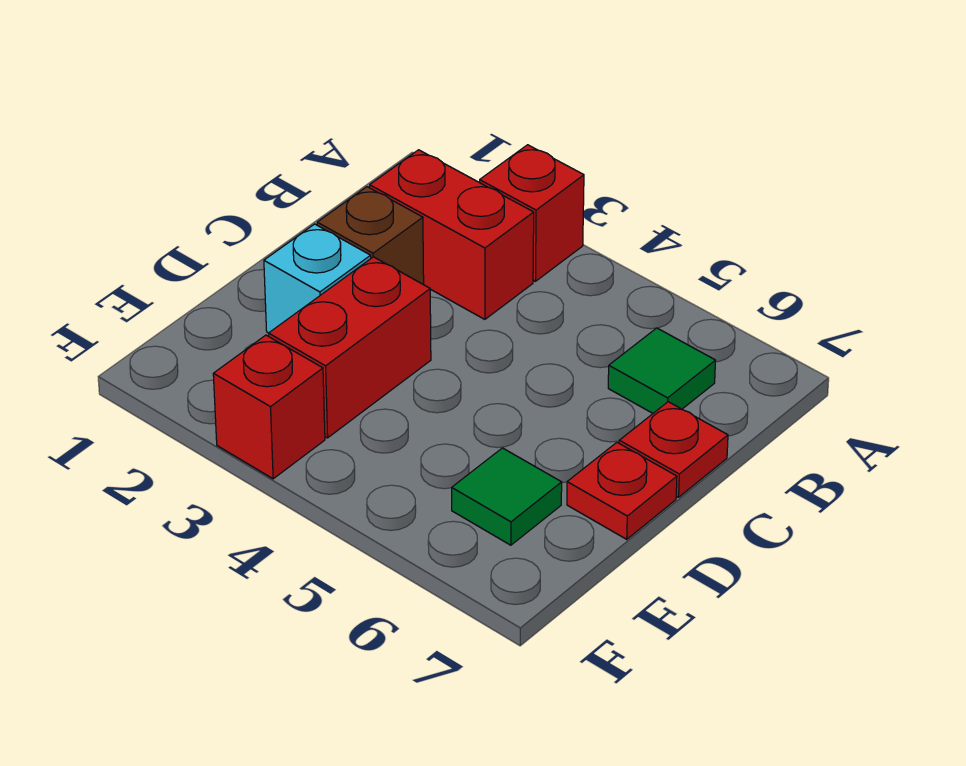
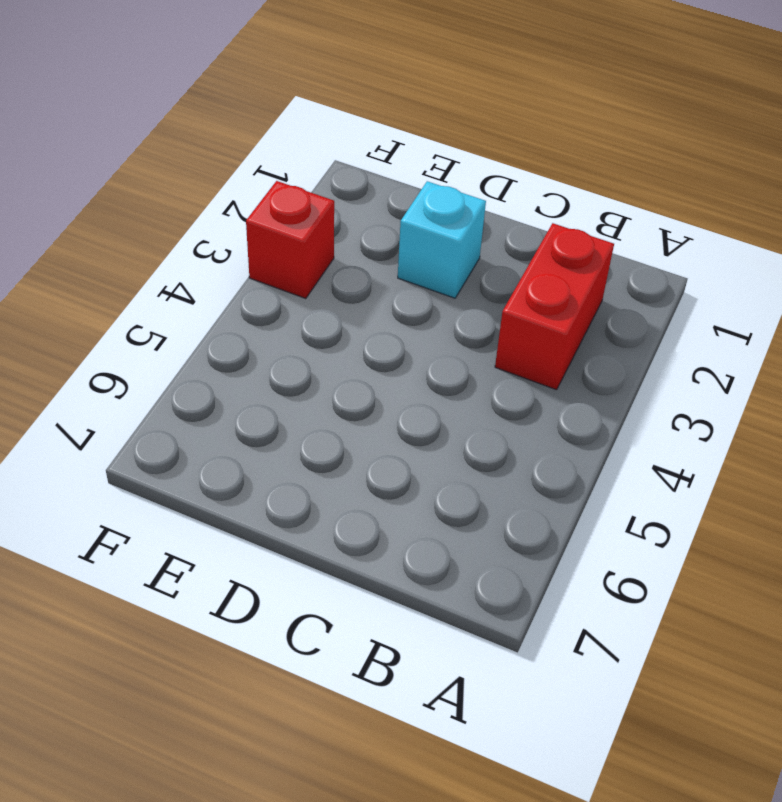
none -> red brick A3 level 1
none -> green tile B6 level 1

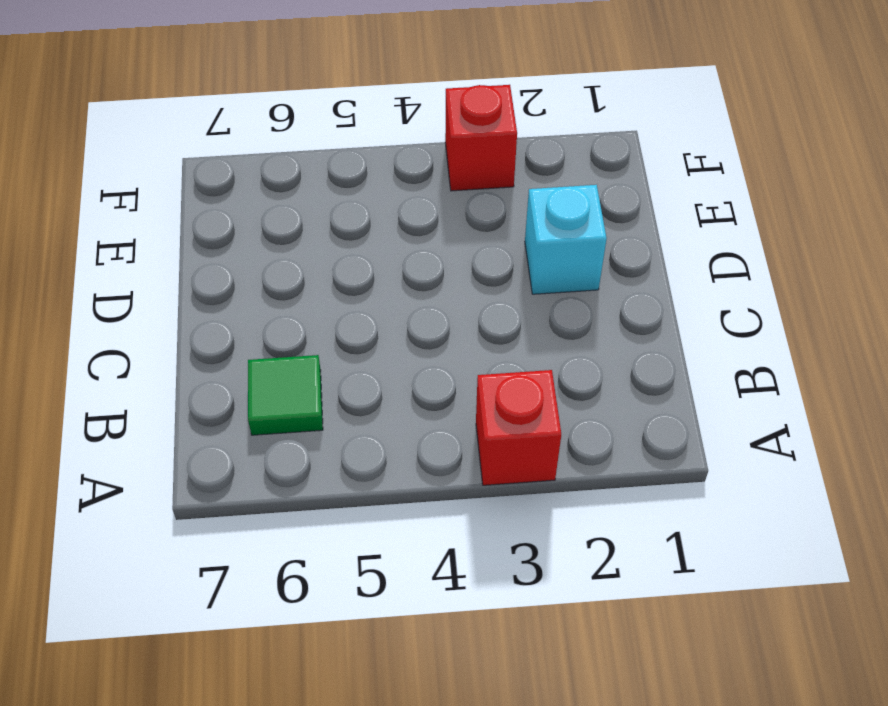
none -> red brick B2:B3 level 1
none -> brown brick C2 level 1

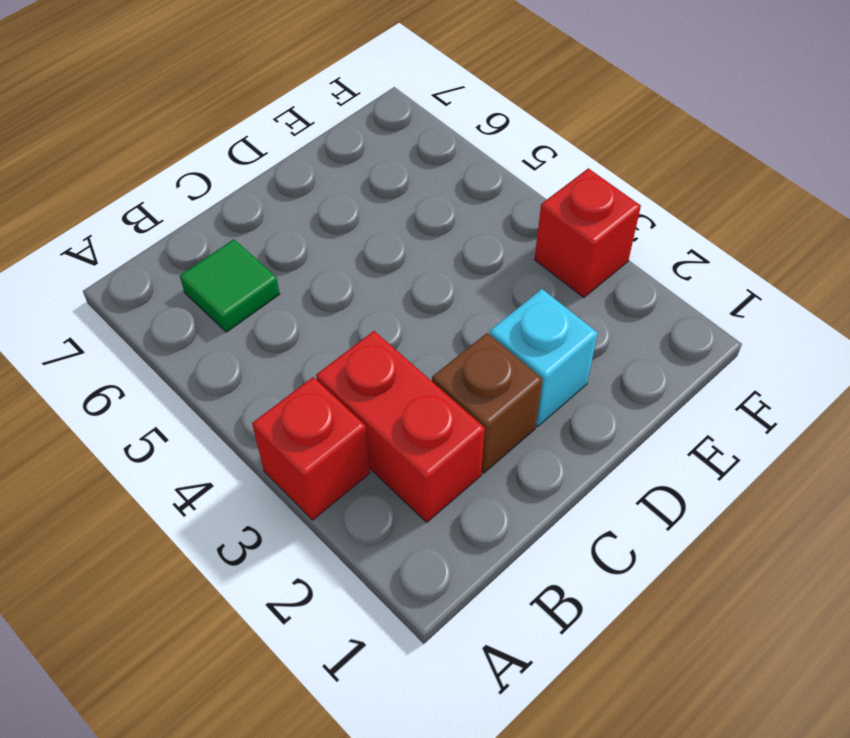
none -> red plate C7 level 1
none -> red brick D3:E3 level 1

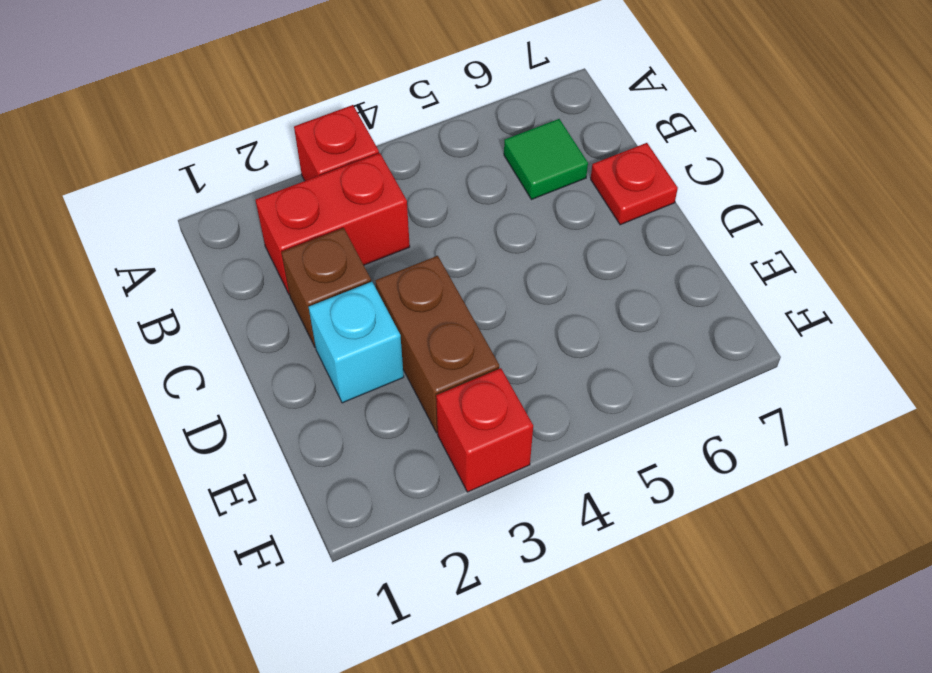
brown brick D3:E3 level 1 -> red brick D3:E3 level 1
none -> red plate D7 level 1
none -> green tile E6 level 1

